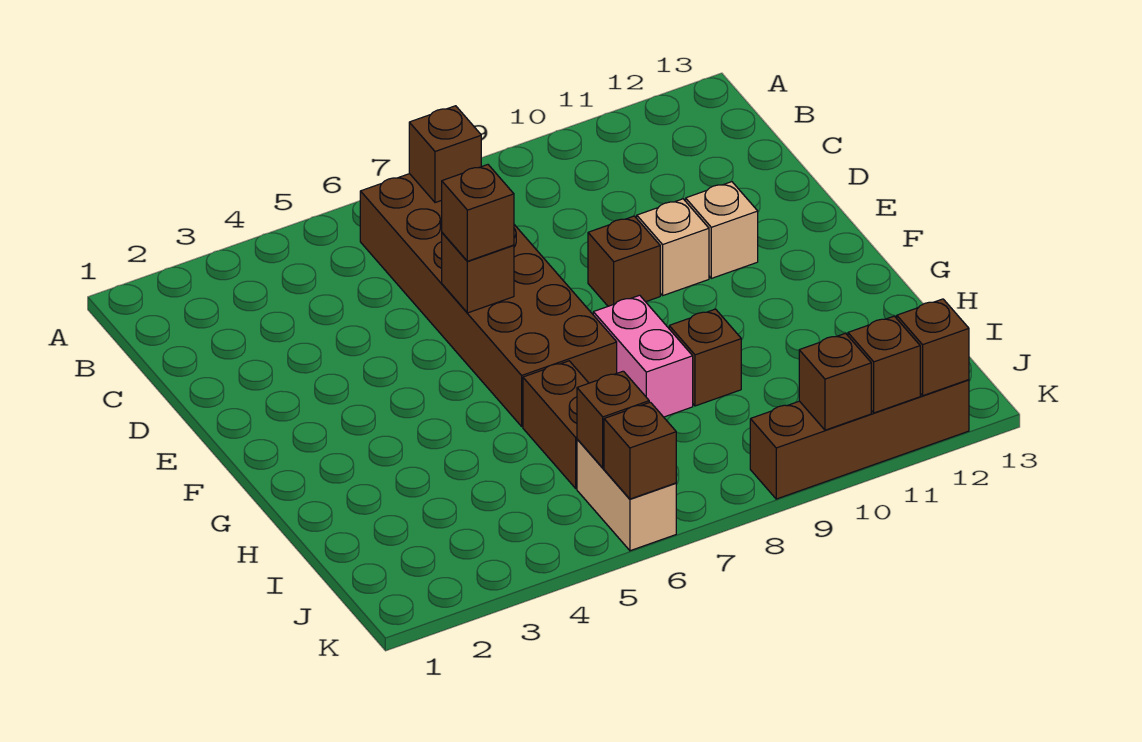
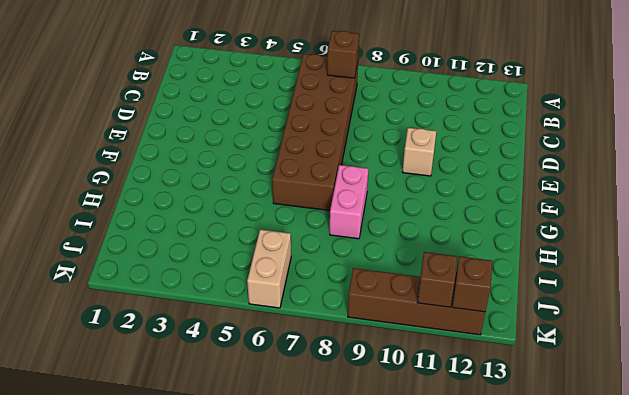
none -> brown brick E9 level 1
none -> tan brick E11 level 1
none -> brown brick H6:I6 level 1

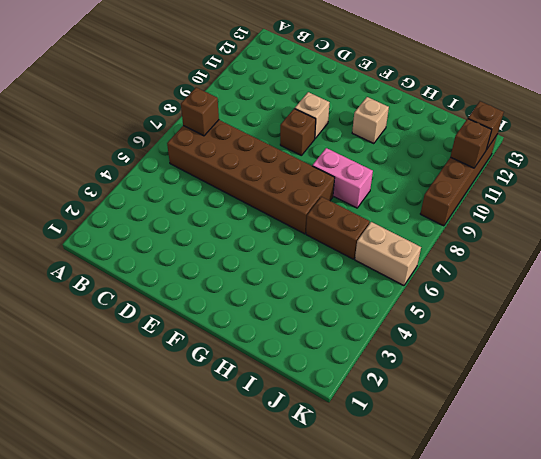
tan brick G11 level 1 -> tan brick E11 level 1
none -> brown brick H9 level 1
none -> brown brick E6 level 2
none -> brown brick J6 level 2

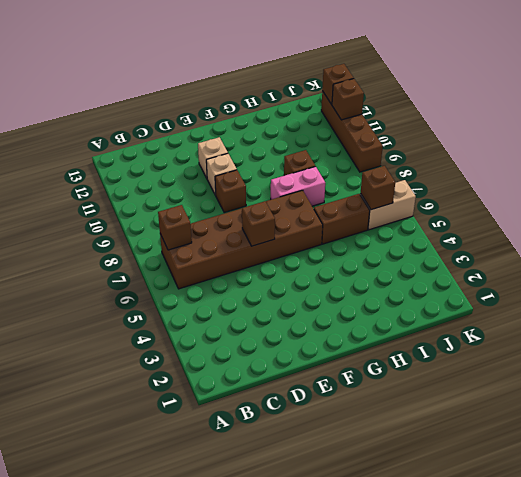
none -> brown brick K6 level 2
none -> brown brick K10 level 2
none -> brown brick E6 level 3

